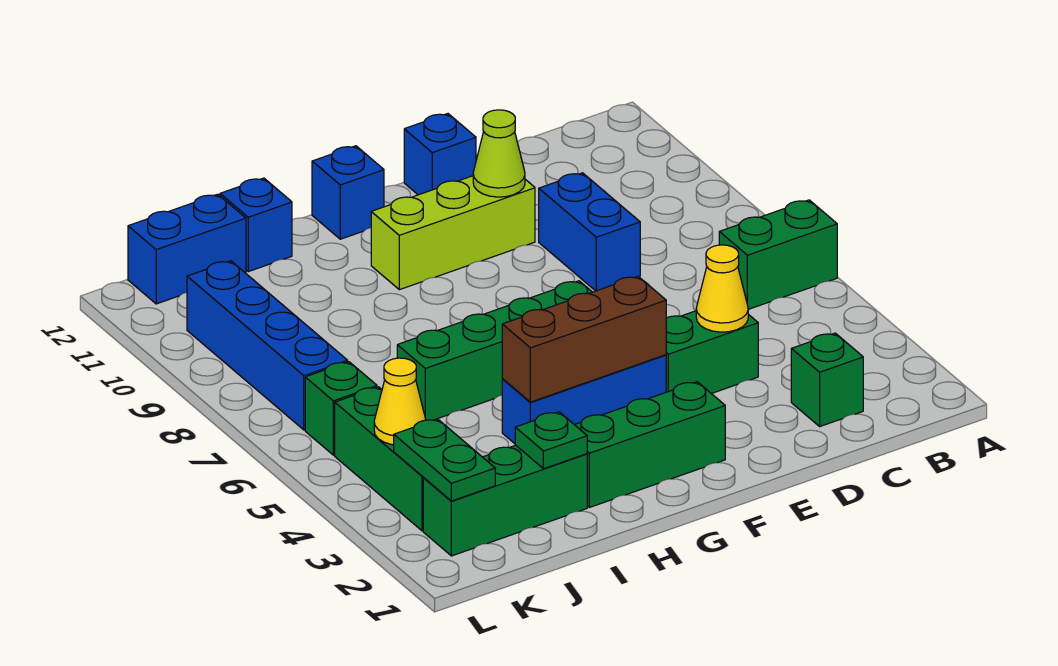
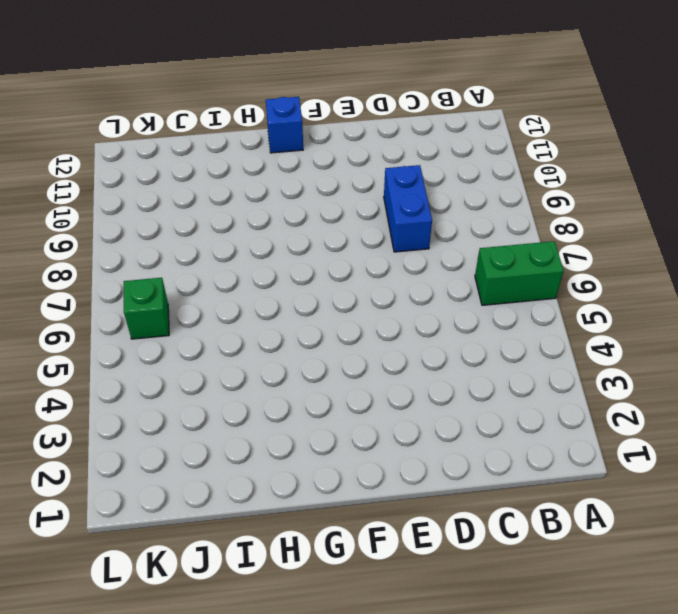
none -> green brick C2 level 1
none -> green brick D4:E4 level 1
none -> lime brick E10:G10 level 1

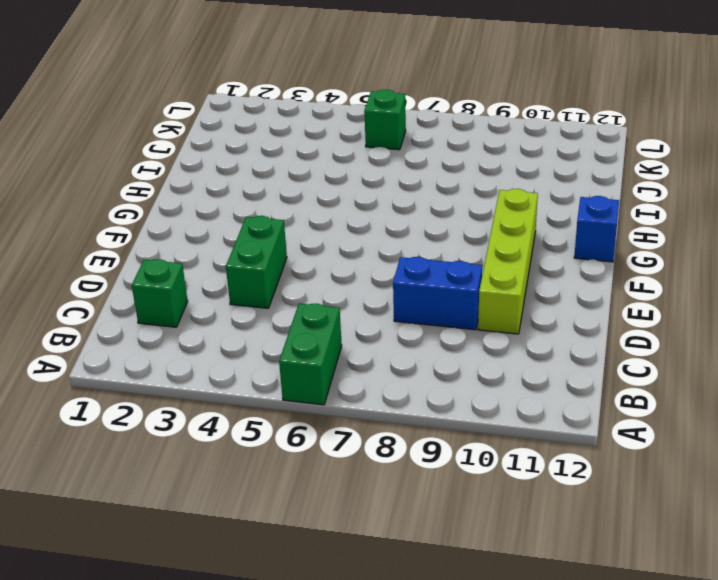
lime brick D10:G10 level 1 -> lime brick E10:G10 level 1
none -> blue brick E12 level 1
none -> green brick F2:H2 level 1
none -> blue brick F4:H4 level 1

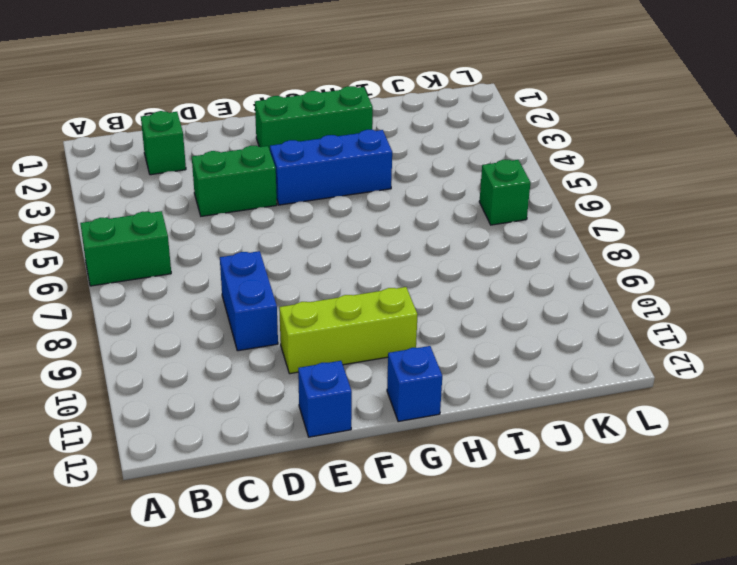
none -> green brick F6:I6 level 1
none -> green brick I2:K2 level 1
none -> blue brick I12 level 1

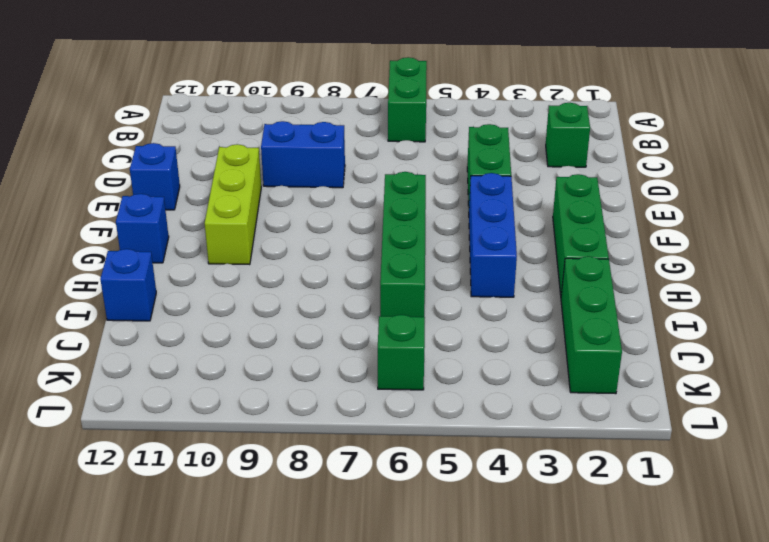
none -> blue brick J12:K12 level 1
none -> green brick K3:K5 level 1
none -> blue brick K7:K10 level 1

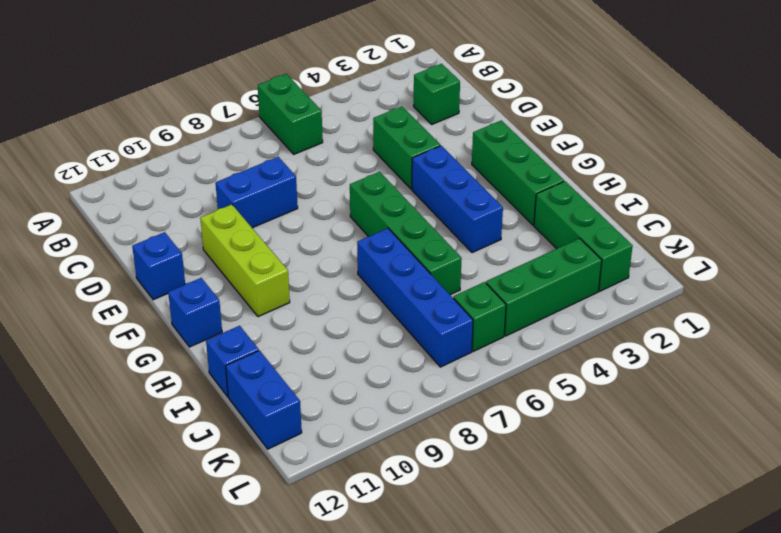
blue brick H7:K7 level 1 -> blue brick K7:K10 level 1
none -> yellow cone D4 level 2
none -> lime cone E10 level 2
none -> brown brick F4:H4 level 2

